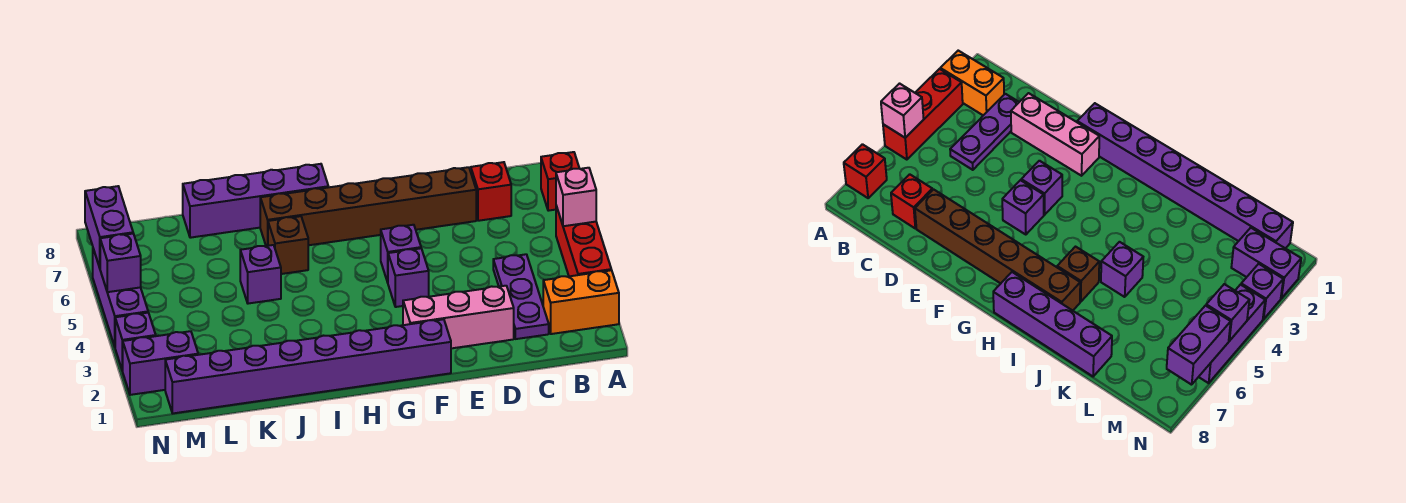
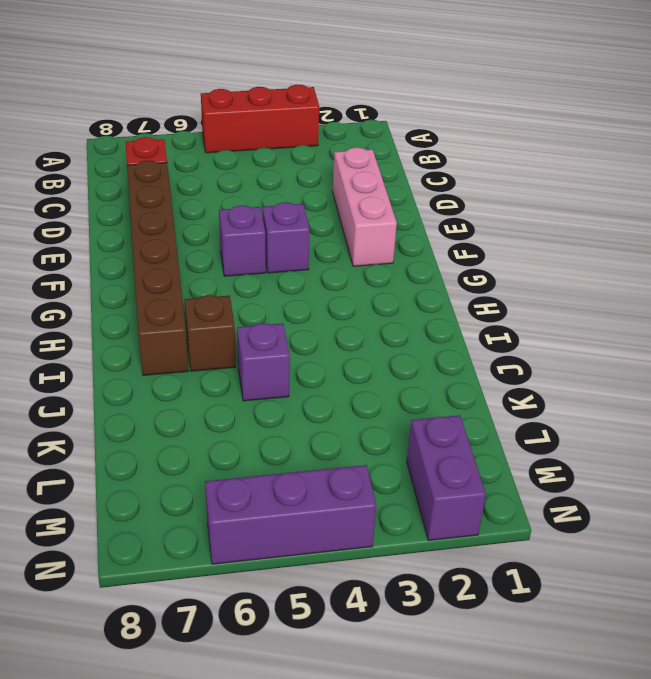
none -> orange brick A2:B2 level 1
none -> red brick A7 level 1
none -> purple plate C2:C4 level 1

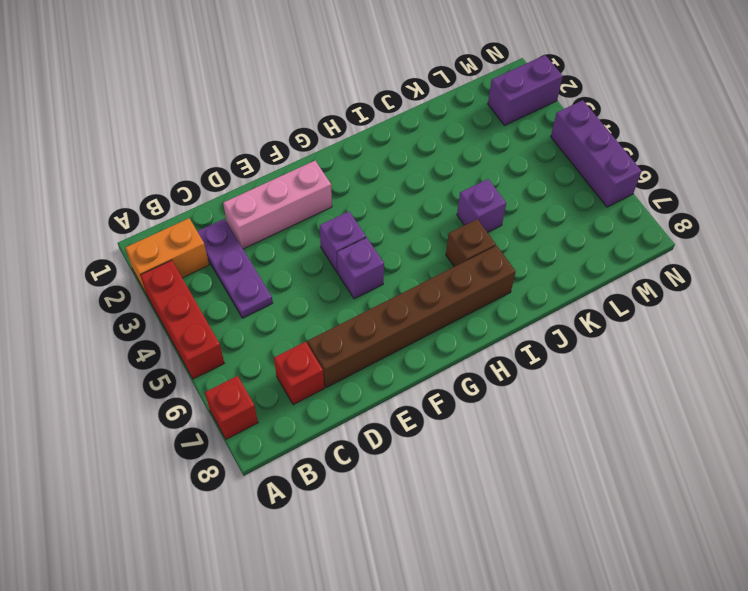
none -> purple brick F1:M1 level 1
none -> purple brick H8:K8 level 1
none -> purple brick N3 level 1

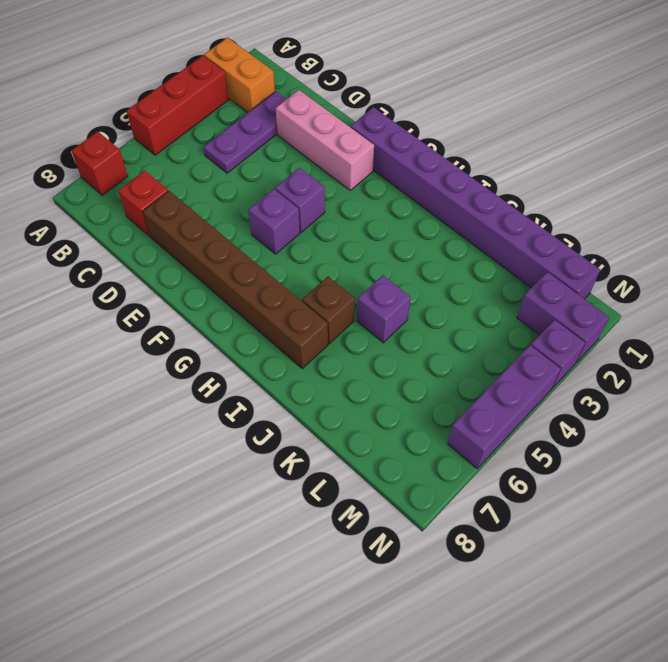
none -> purple brick H8:K8 level 1
none -> pink brick A5 level 2
none -> purple brick N5 level 2

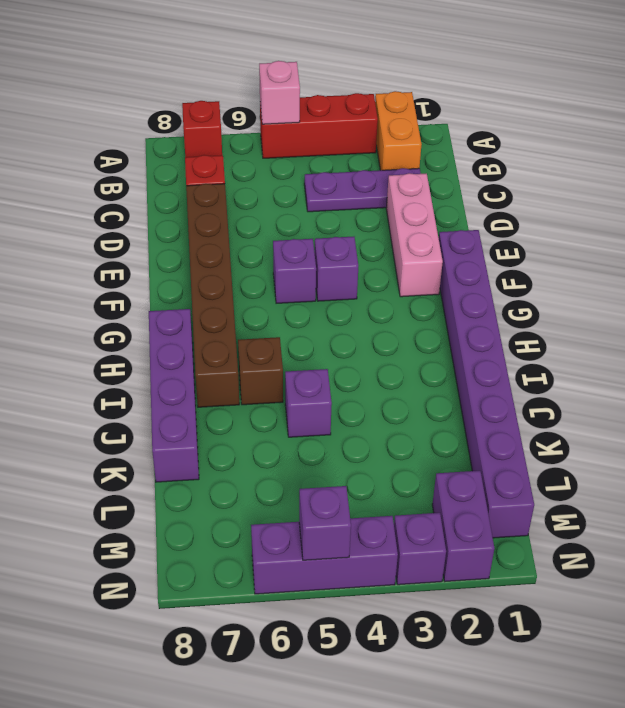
none -> purple brick N6:N7 level 2

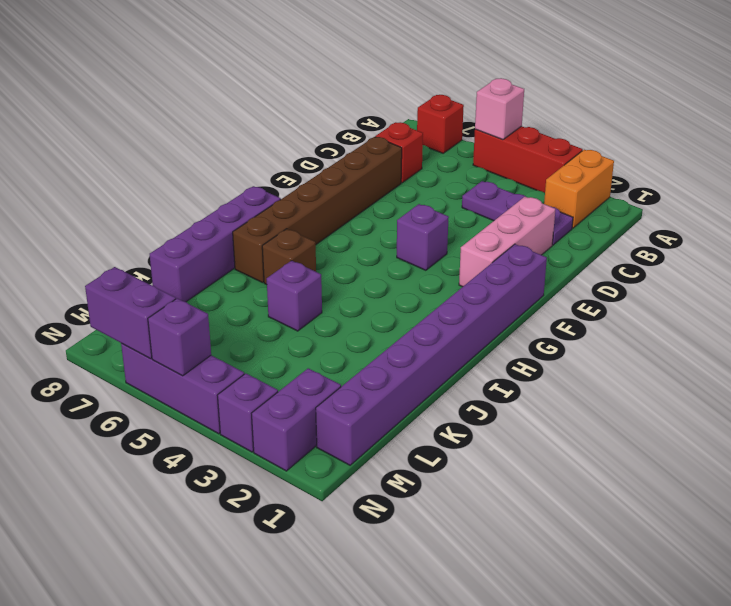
none -> purple brick F5 level 1

